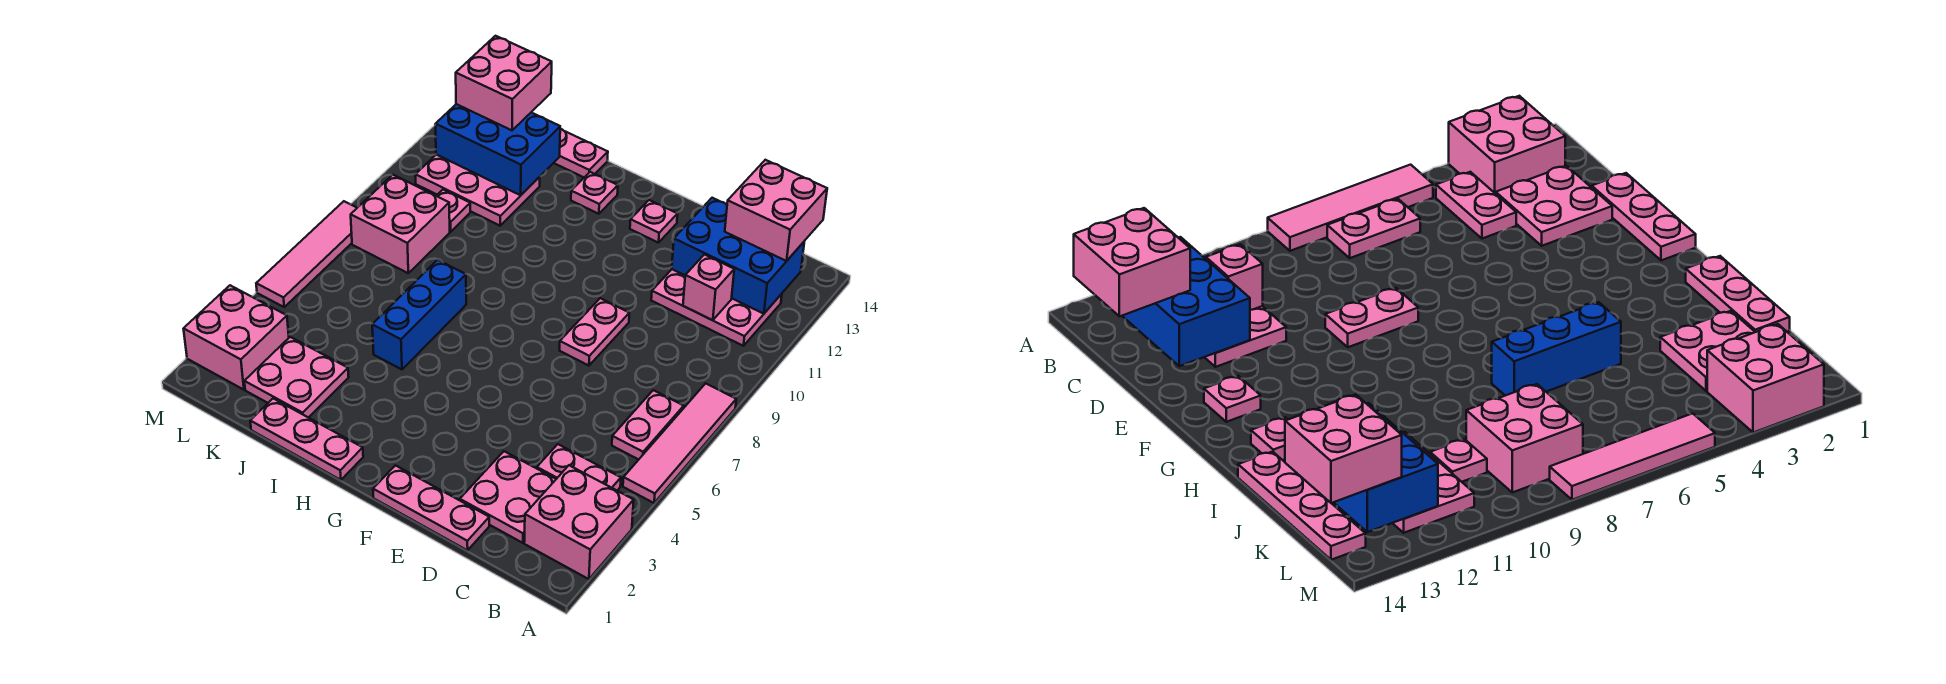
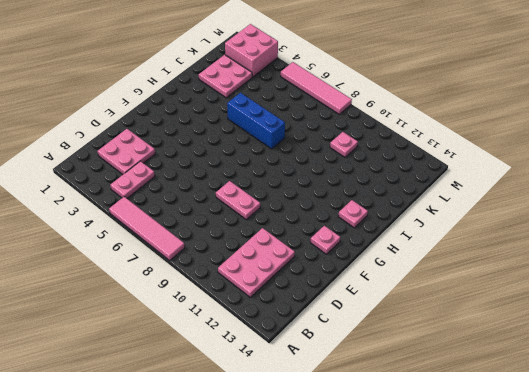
none -> pink brick A2:B3 level 1
none -> pink plate B6:B7 level 1
none -> pink plate D1:F1 level 1

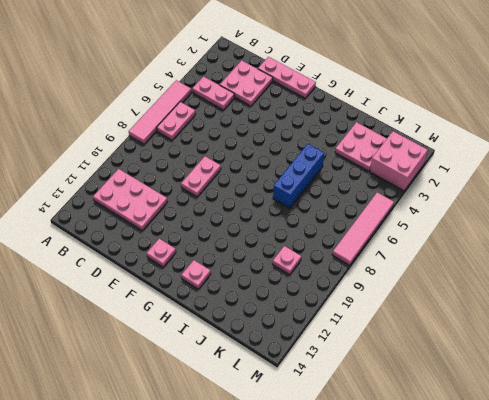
none -> pink brick A2:B3 level 1
none -> pink plate H1:J1 level 1
none -> pink plate I14:L14 level 1

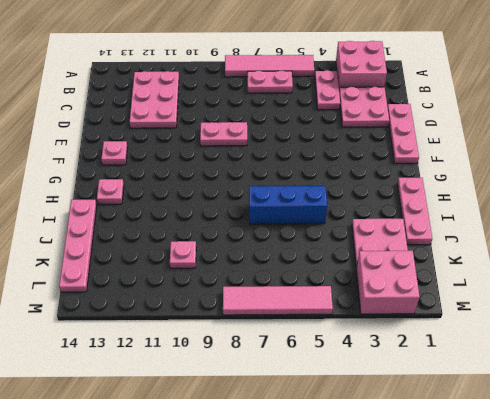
none -> pink plate J11:L12 level 1
none -> pink brick K8:L9 level 1
none -> blue brick B12:D13 level 2

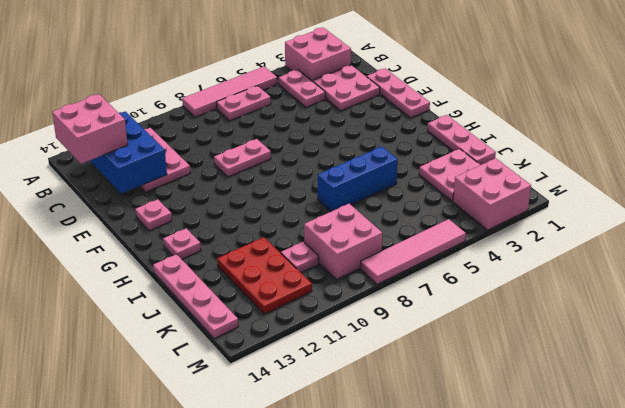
red plate J11:L12 level 1 -> pink plate J11:L12 level 1
none -> pink brick C11 level 2
none -> blue brick J12:L13 level 2
none -> pink brick K13:L14 level 3

